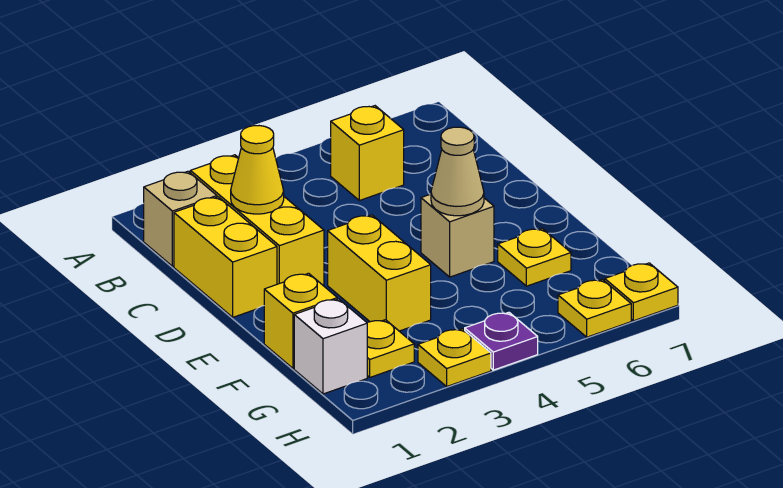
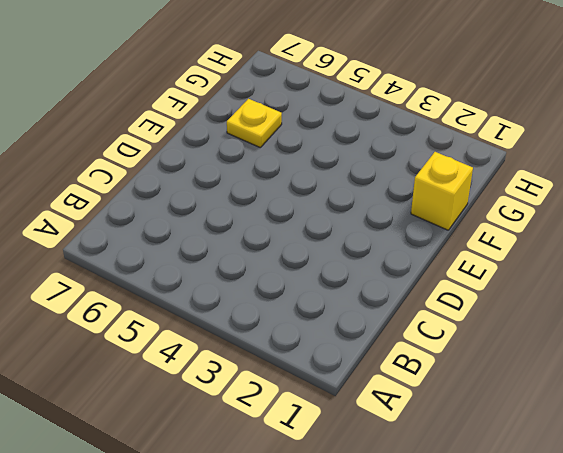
none -> tan brick B1 level 1
none -> yellow brick B2:D2 level 1
none -> yellow brick B5 level 1

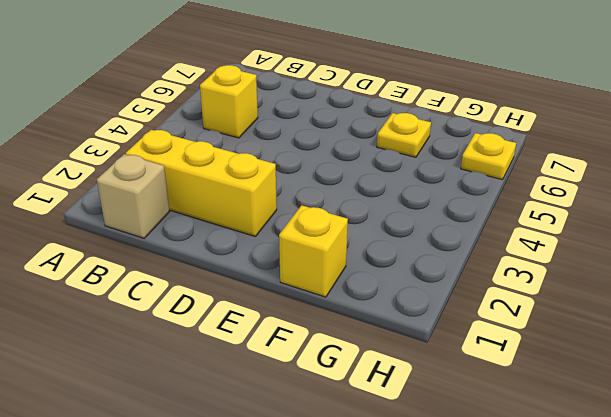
none -> yellow brick C1:D1 level 1
none -> yellow brick E3:F3 level 1
none -> tan brick E5 level 1

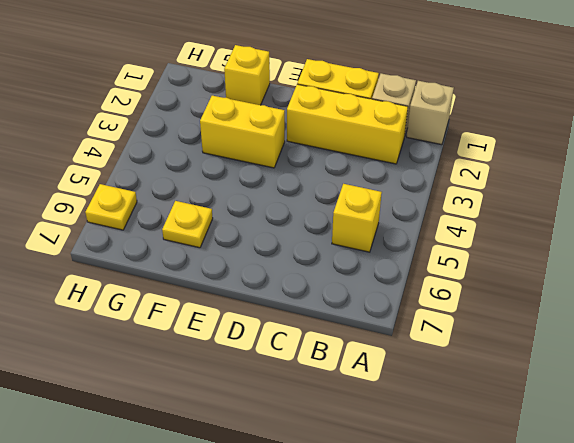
tan brick A1 level 1 -> tan brick E5 level 1
none -> white brick G1 level 1
none -> yellow plate G2 level 1
none -> yellow plate H3 level 1

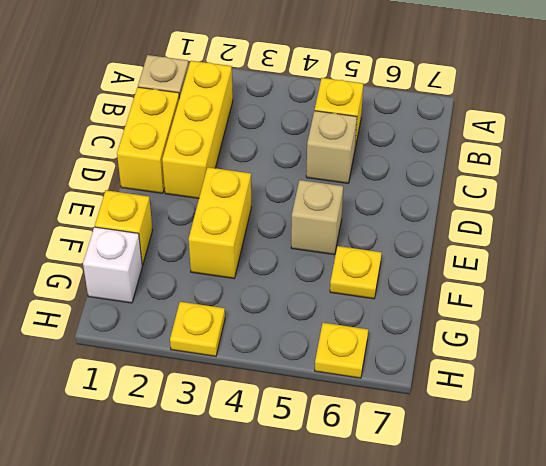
tan brick C5 level 1 -> none
none -> yellow plate G2 level 1
none -> purple plate H4 level 1
none -> yellow plate H7 level 1

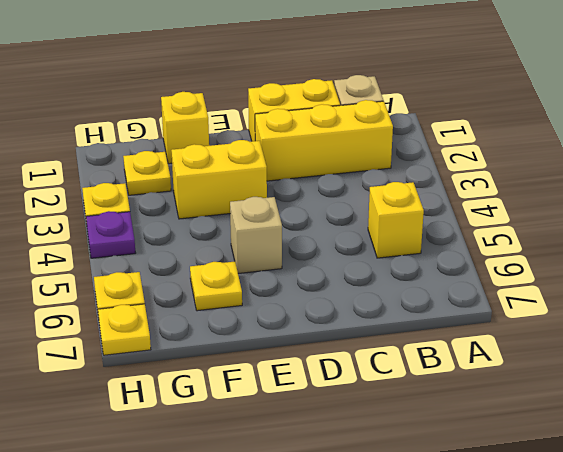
none -> white brick G1 level 1
none -> yellow cone C2 level 2
none -> tan cone E5 level 2

